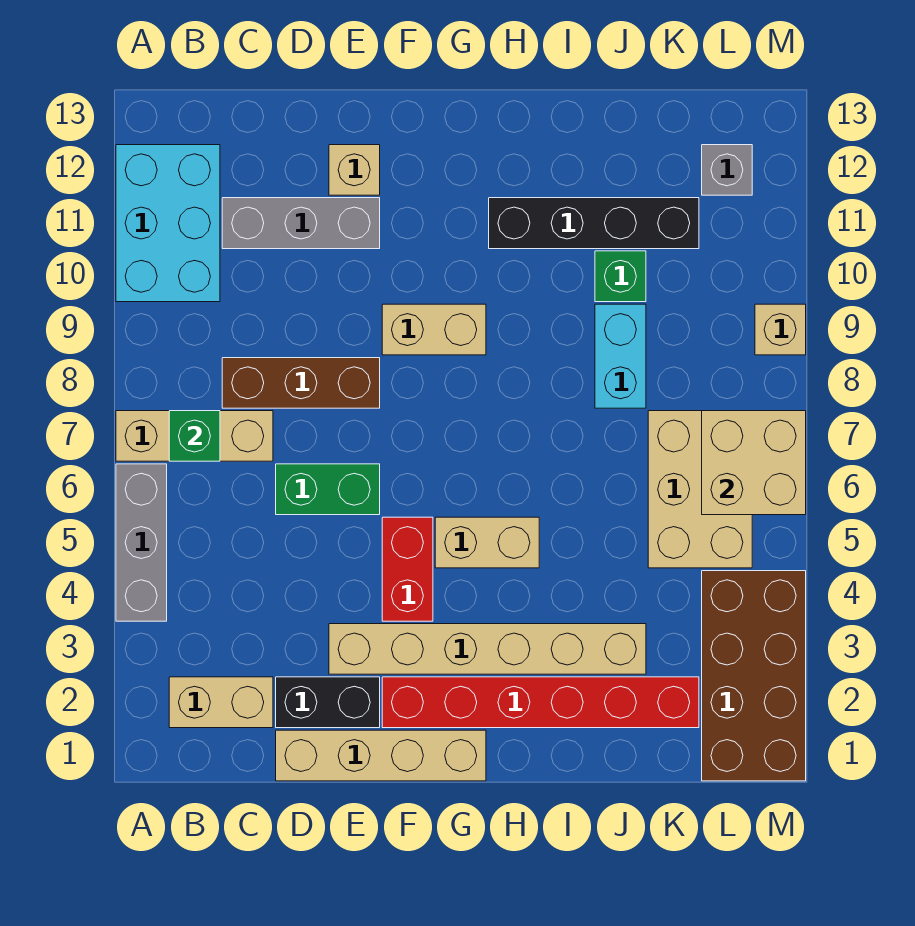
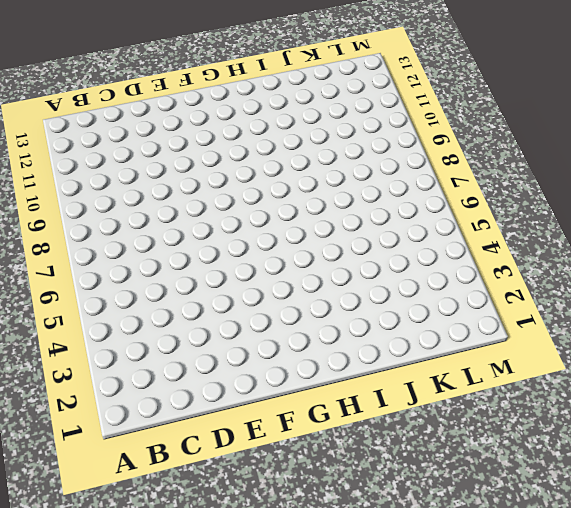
none -> grey brick A4:A6 level 1
none -> tan brick A7:C7 level 1
none -> cyan brick A10:B12 level 1

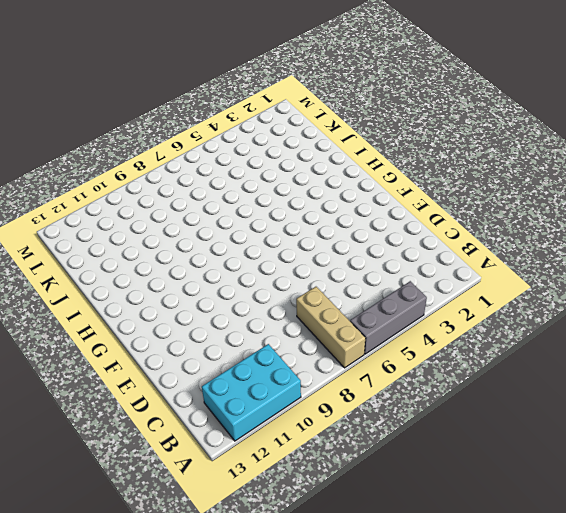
none -> tan brick B2:C2 level 1
none -> brown brick C8:E8 level 1
none -> grey brick C11:E11 level 1

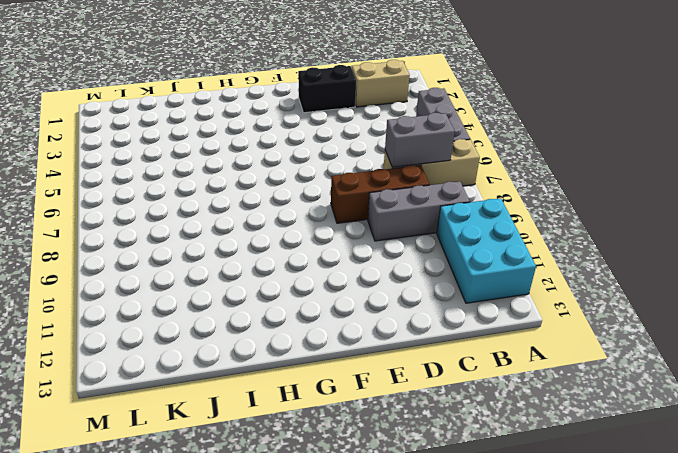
grey brick B7:C7 level 2 -> green brick B7 level 2
grey brick B9:D9 level 1 -> grey brick C11:E11 level 1
none -> tan brick D1:G1 level 1
none -> green brick D6:E6 level 1
none -> tan brick E3:J3 level 1

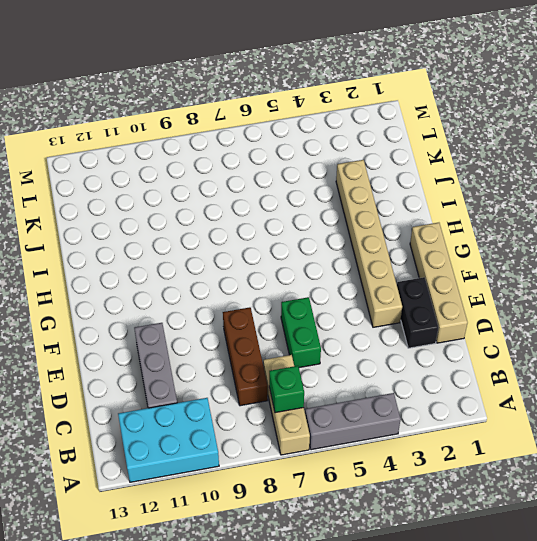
none -> tan brick B2:C2 level 1
none -> tan brick E12 level 1
none -> red brick F2:K2 level 1

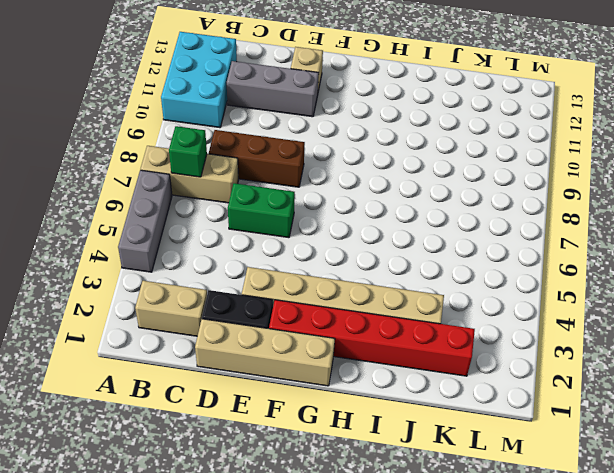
none -> red brick F4:F5 level 1
none -> tan brick F9:G9 level 1
none -> tan brick G5:H5 level 1

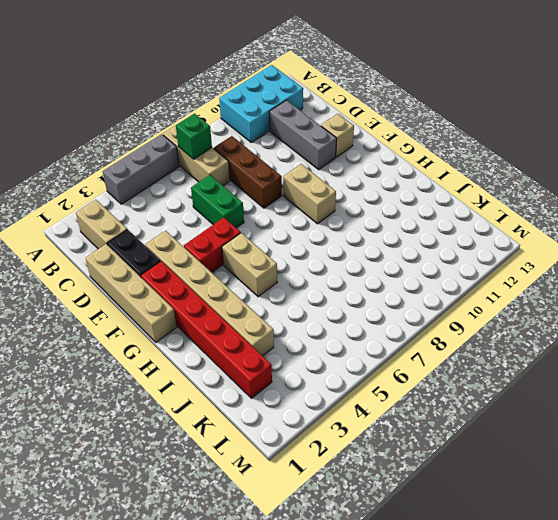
none -> black brick H11:K11 level 1
none -> cyan brick J8:J9 level 1
none -> green brick J10 level 1

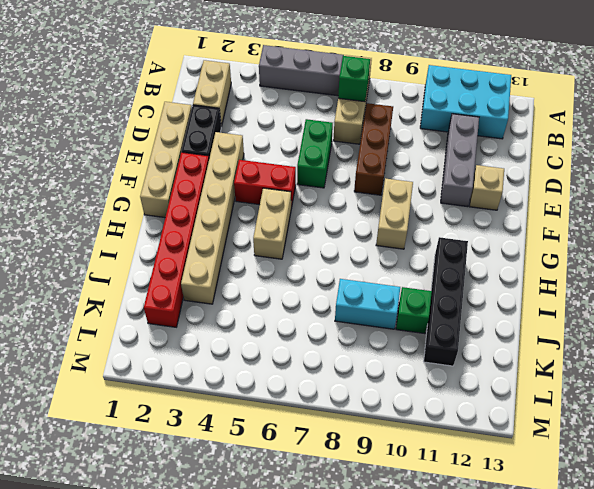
none -> tan brick K5:L7 level 1
none -> brown brick L1:M4 level 1
none -> grey brick L12 level 1

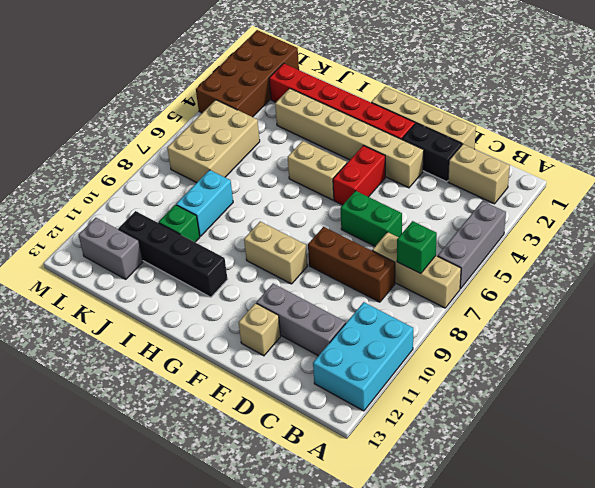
grey brick K12:L12 level 1 -> grey brick L12 level 1
none -> tan brick M9 level 1
none -> tan brick L6:M7 level 2

